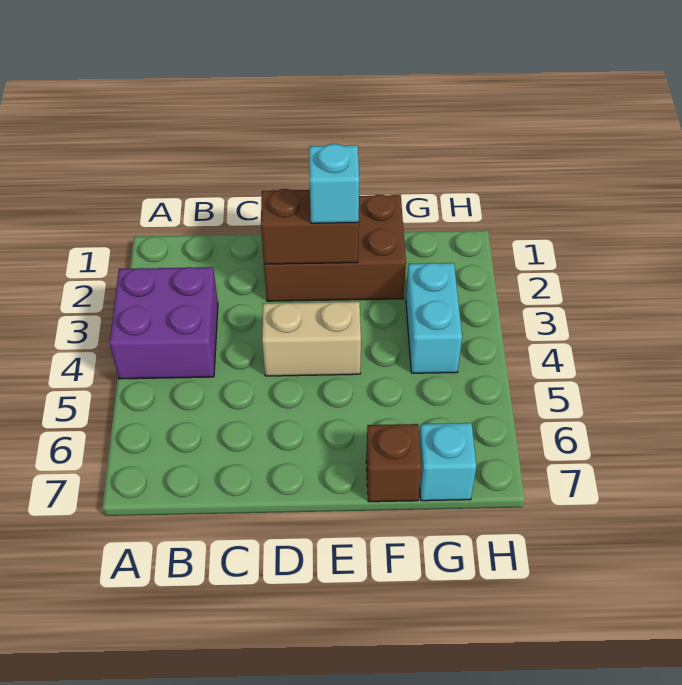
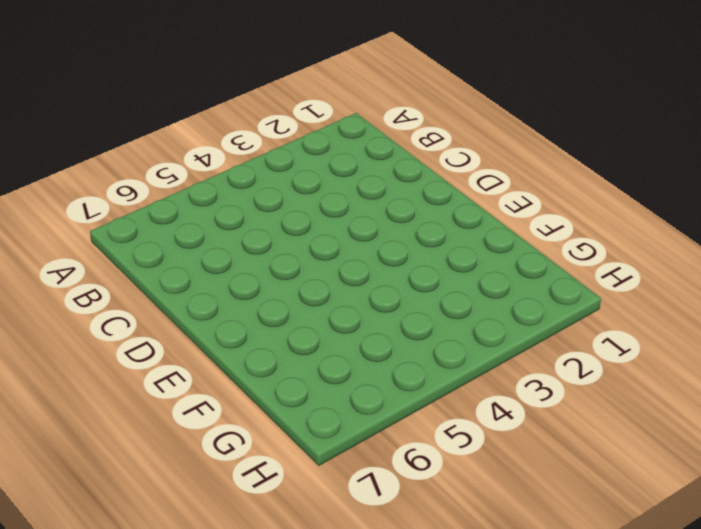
none -> purple brick A3:B4 level 1
none -> brown brick D1:F2 level 1

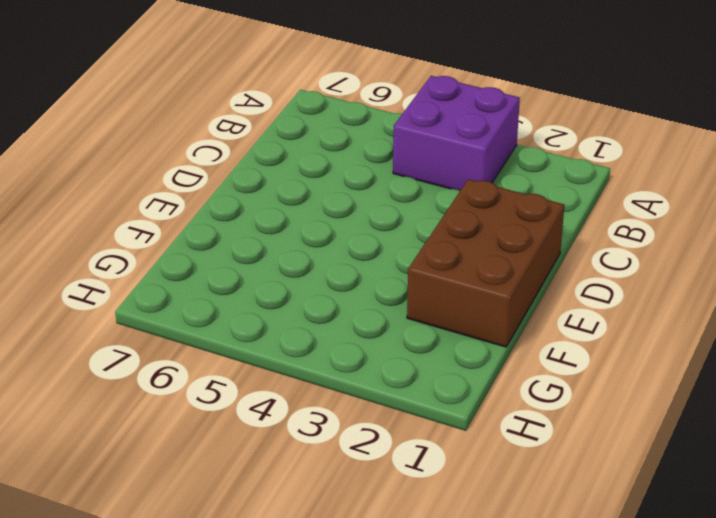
none -> tan brick D4:E4 level 1
none -> brown brick F7 level 1

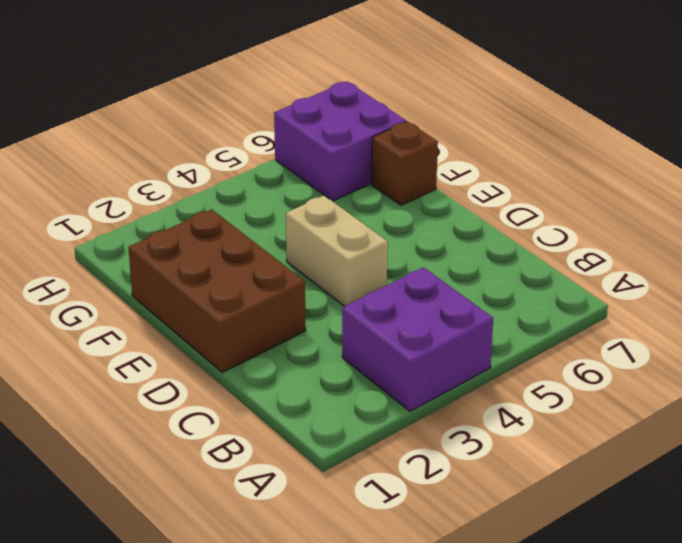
purple brick G6:H7 level 1 -> cyan brick G7 level 1
none -> cyan brick G3:G4 level 1
none -> brown brick D2:E2 level 2

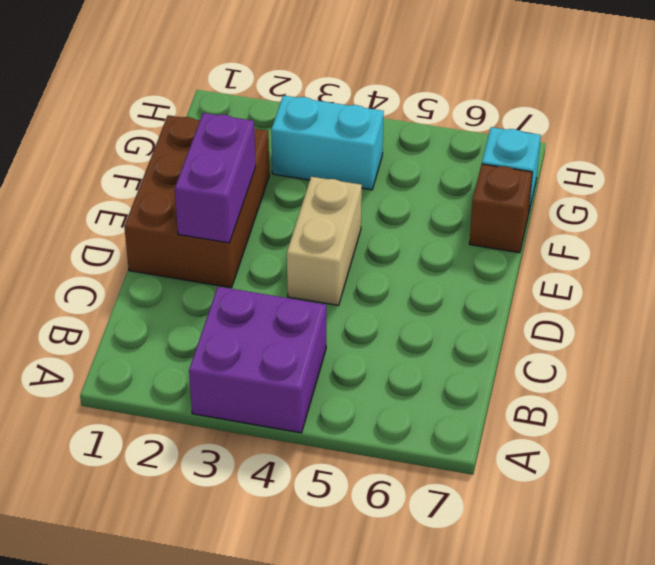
purple brick D2:E2 level 2 -> brown brick D2:E2 level 2
none -> cyan brick E2 level 3

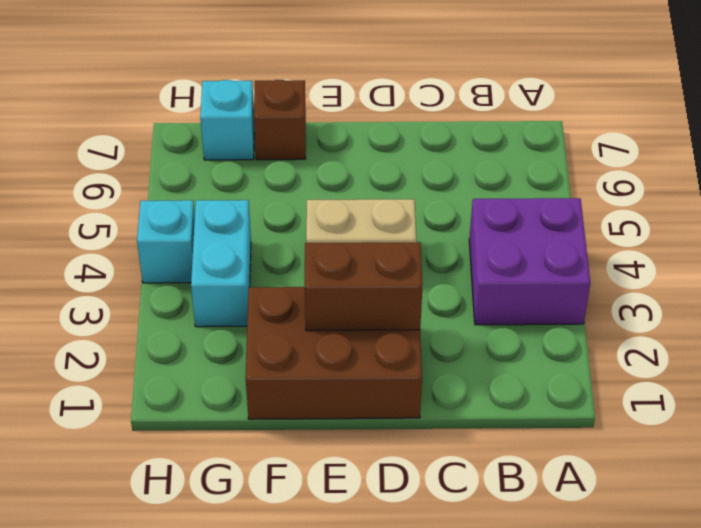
cyan brick H4 level 1 -> cyan brick E2 level 3

